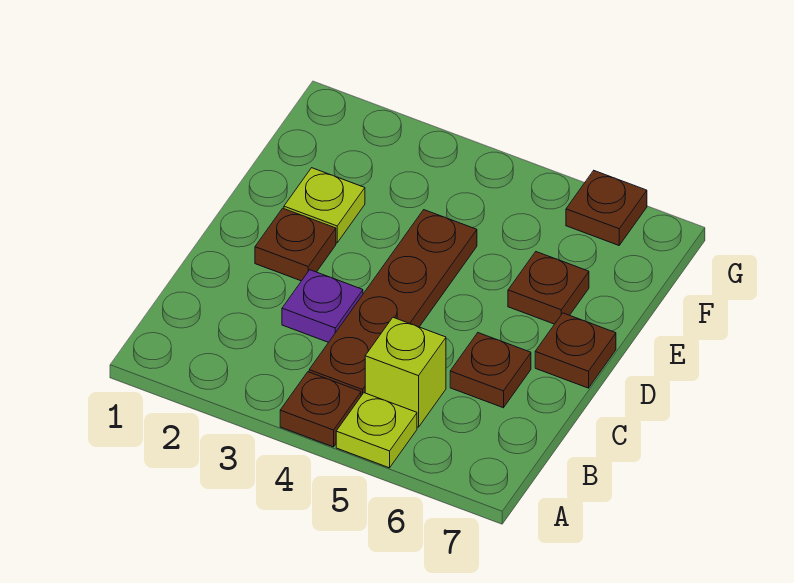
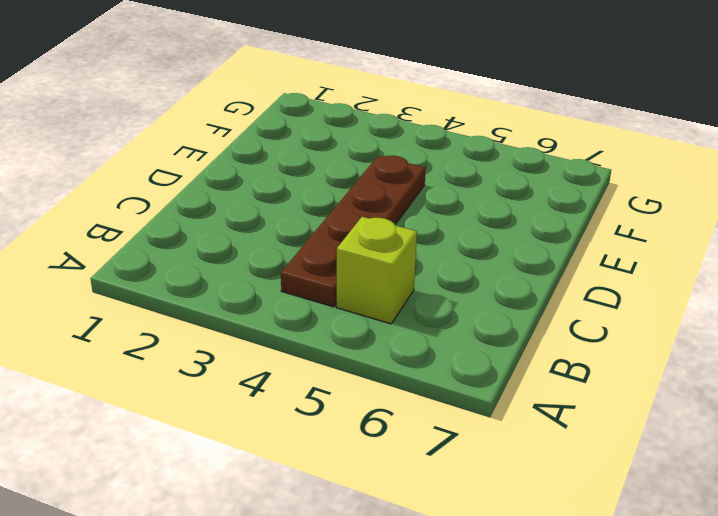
none -> brown plate A4 level 1
none -> lime plate A5 level 1

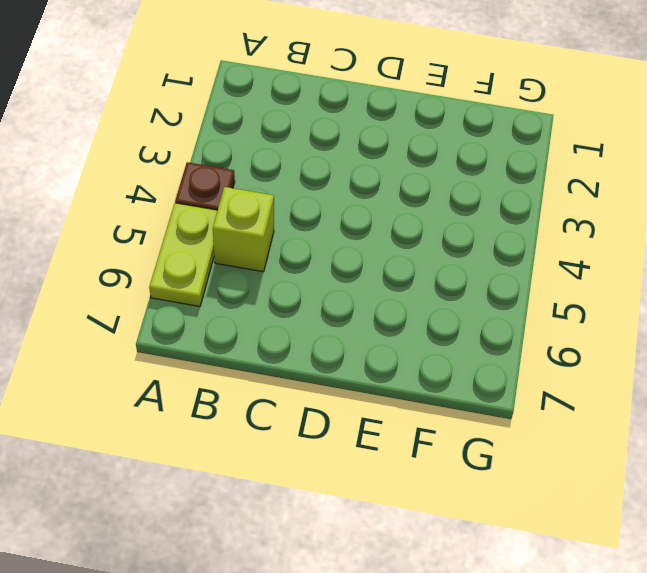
lime plate A5:A6 level 1 -> lime plate A5 level 1
none -> brown plate B4:E4 level 1
none -> purple plate C3 level 1

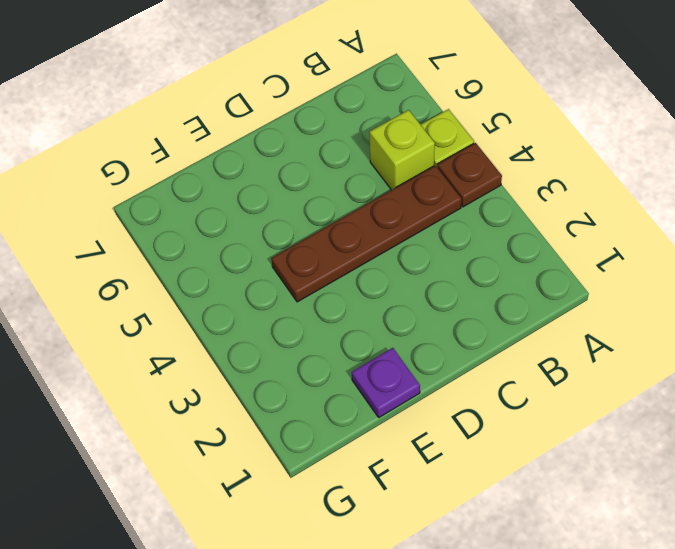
purple plate E1 level 1 -> purple plate C3 level 1
none -> brown plate C6 level 1
none -> brown plate D2 level 1

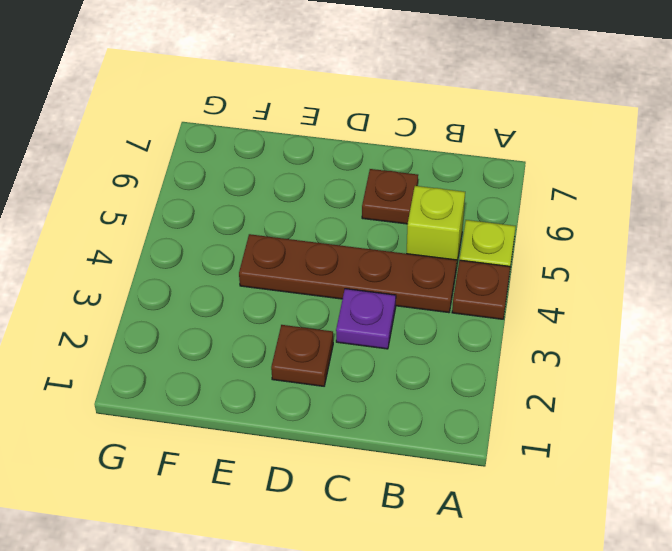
none -> brown plate D7 level 1
none -> lime plate E2 level 1

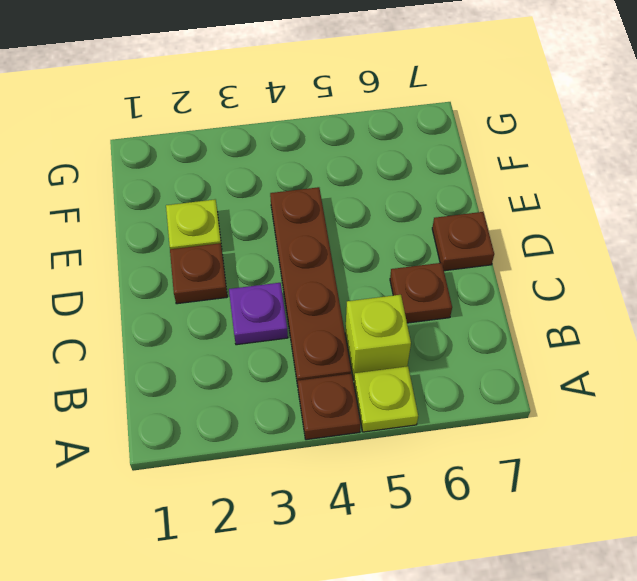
none -> brown plate E6 level 1
none -> brown plate G6 level 1

